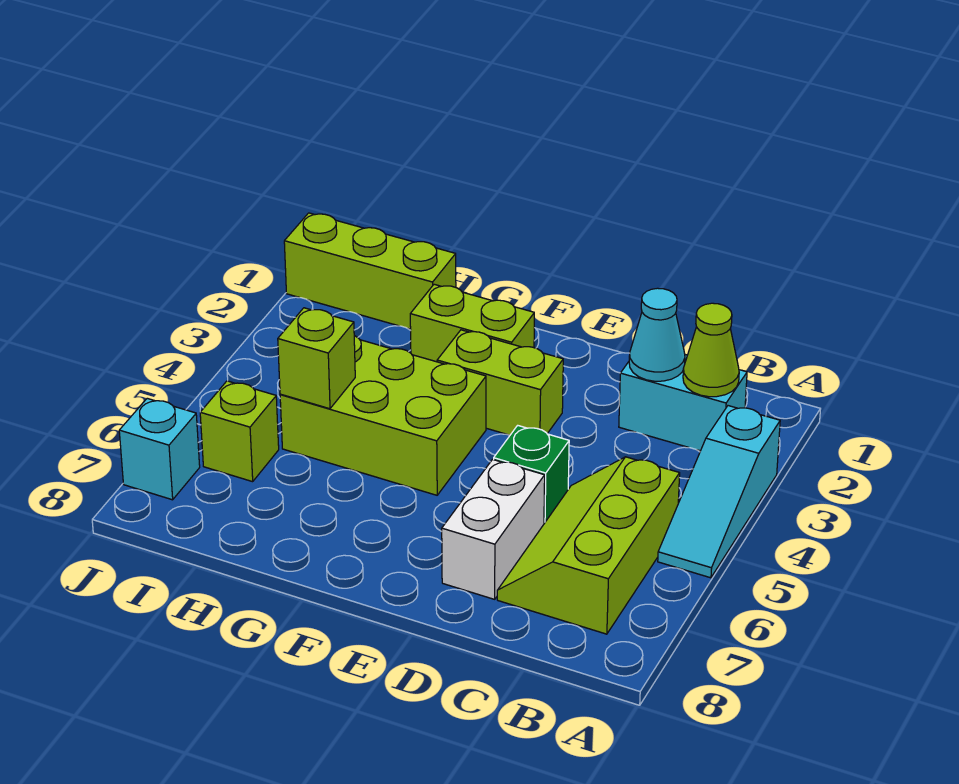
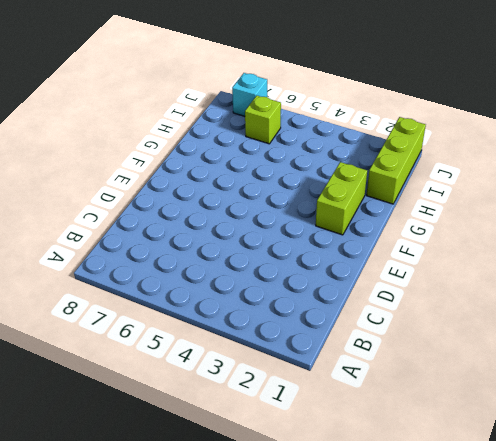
none -> cyan slope A3:A5 level 1 top 3
none -> cyan brick B2:C2 level 1
none -> lime slope B5:C7 level 1 top B

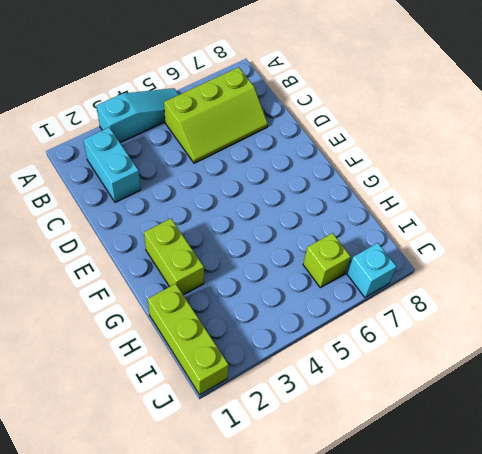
none -> green brick D5 level 1
none -> white brick D6:D7 level 1
none -> lime brick E3:F3 level 1

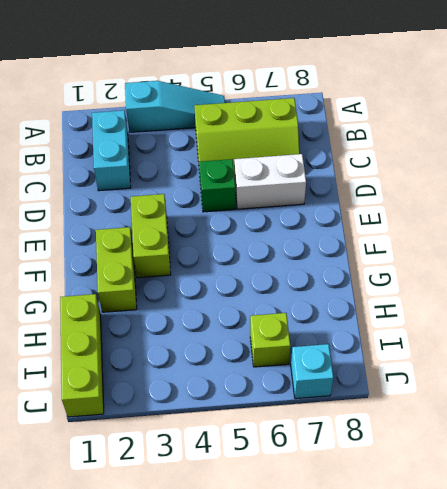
none -> lime brick F4:H5 level 1
none -> lime cone B2 level 2
none -> cyan cone C2 level 2

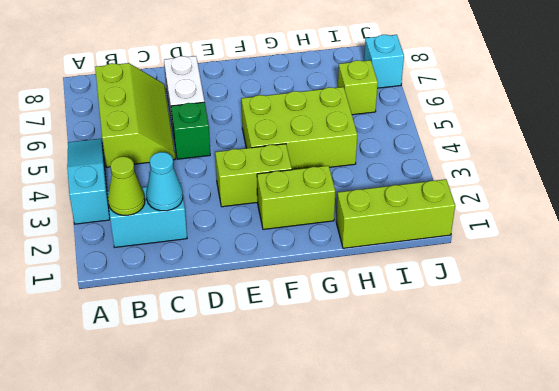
none -> lime brick H5 level 2

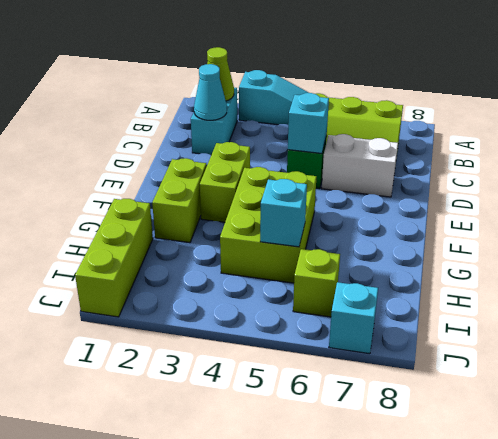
cyan brick D5 level 2 -> none
cyan brick H5 level 2 -> lime brick H5 level 2

